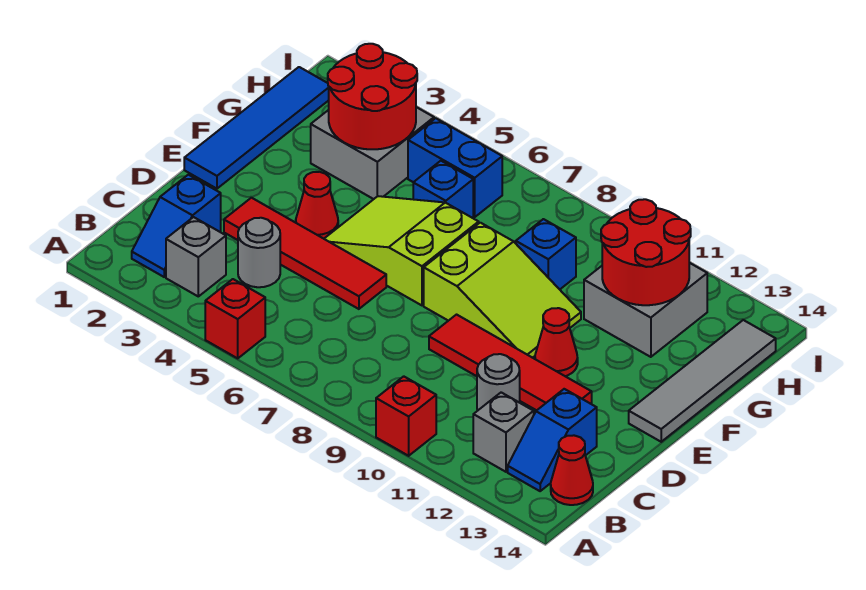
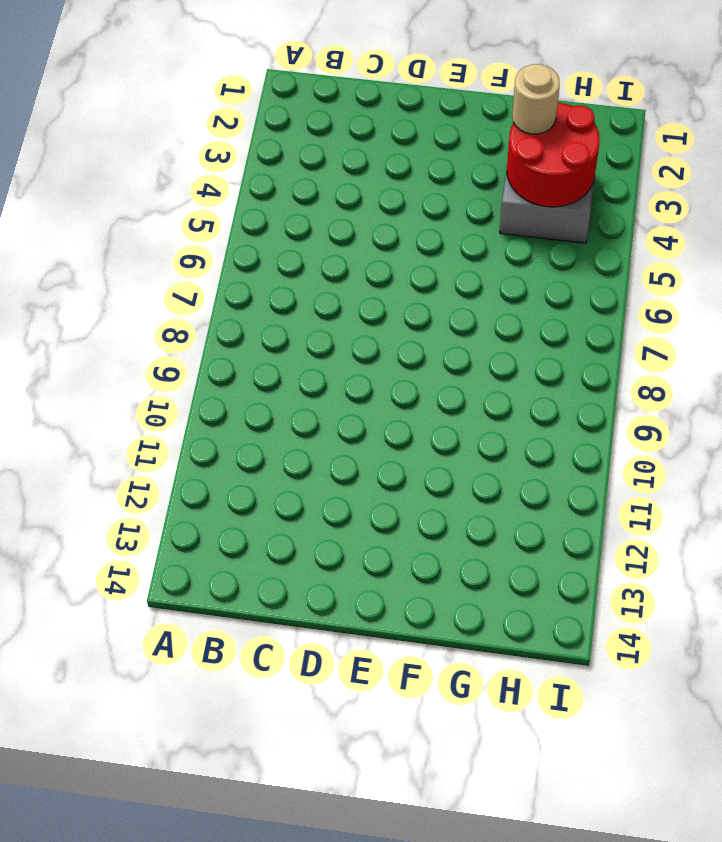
tan round brick G3 level 3 -> none
none -> red brick A5 level 1
none -> red brick A10 level 1
none -> blue slope B2:C2 level 1 top C

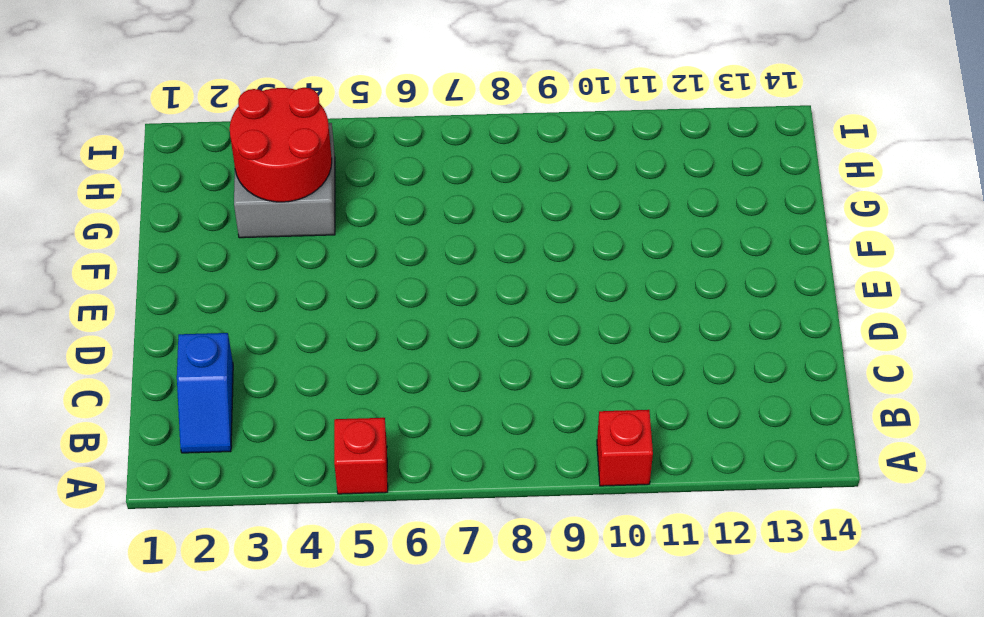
none -> grey brick B3 level 1
none -> grey brick B12 level 1
none -> blue slope B13:C13 level 1 top C

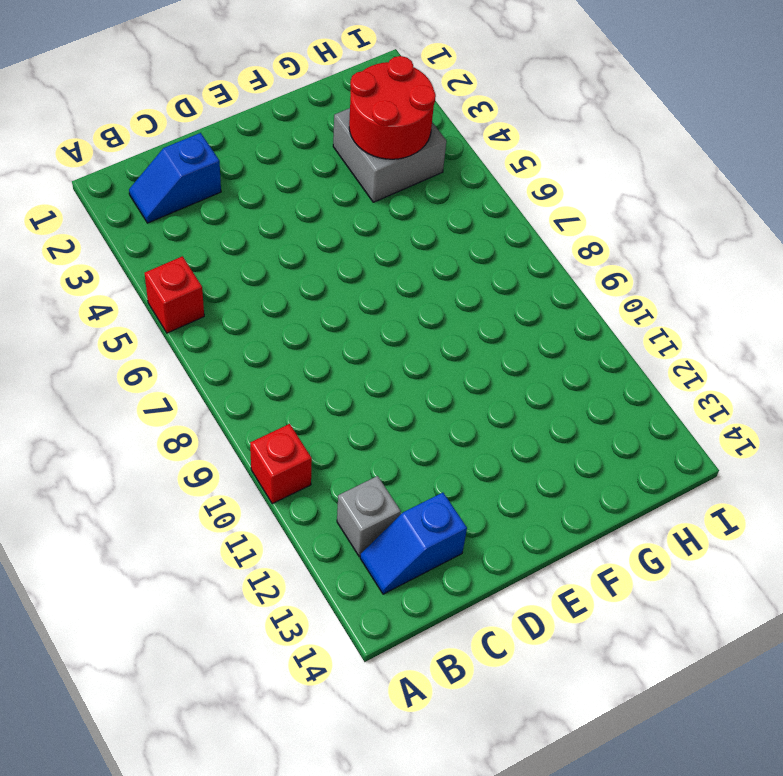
none -> grey brick B3 level 1
none -> red cone B14 level 1
none -> grey round brick C4 level 1

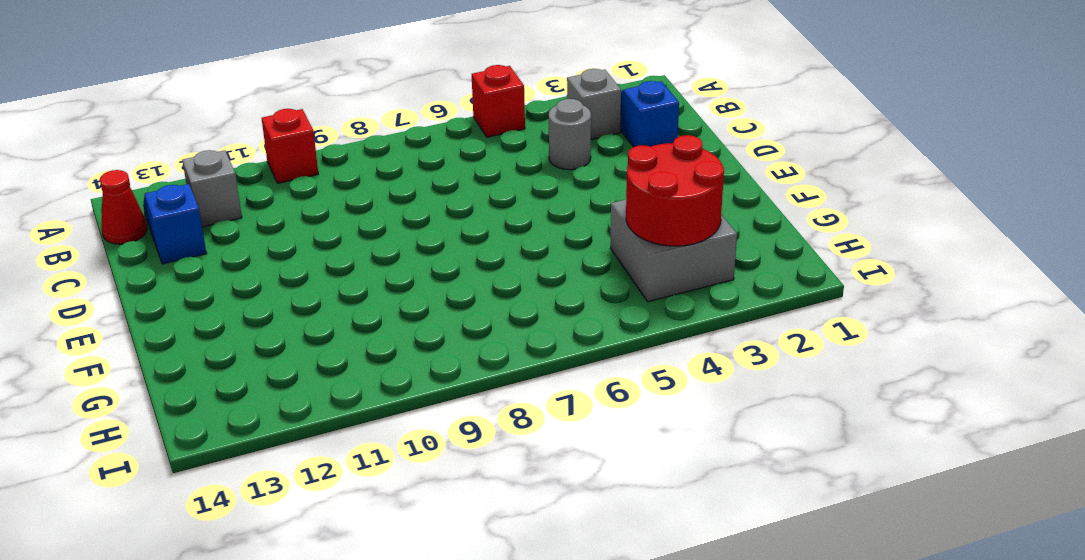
none -> grey round brick C11 level 1
none -> red tile D3:D6 level 1
none -> red tile D9:D12 level 1

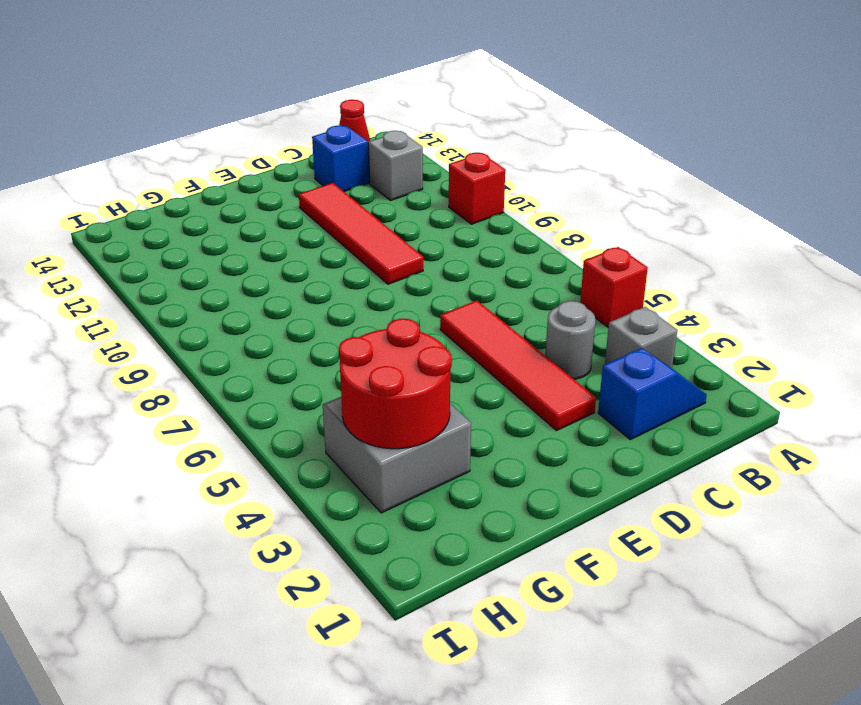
none -> grey round brick C11 level 1
none -> blue tile E1:H1 level 1
none -> red cone E4 level 1

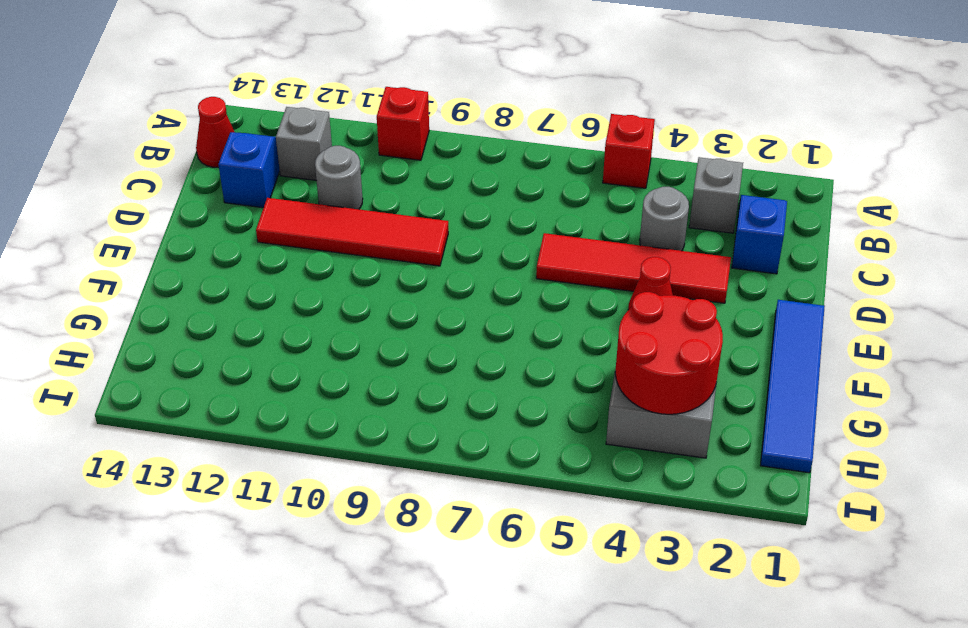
none -> lime slope E5:F7 level 1 top 7
none -> lime slope E8:F10 level 1 top 8
none -> red cone E11 level 1

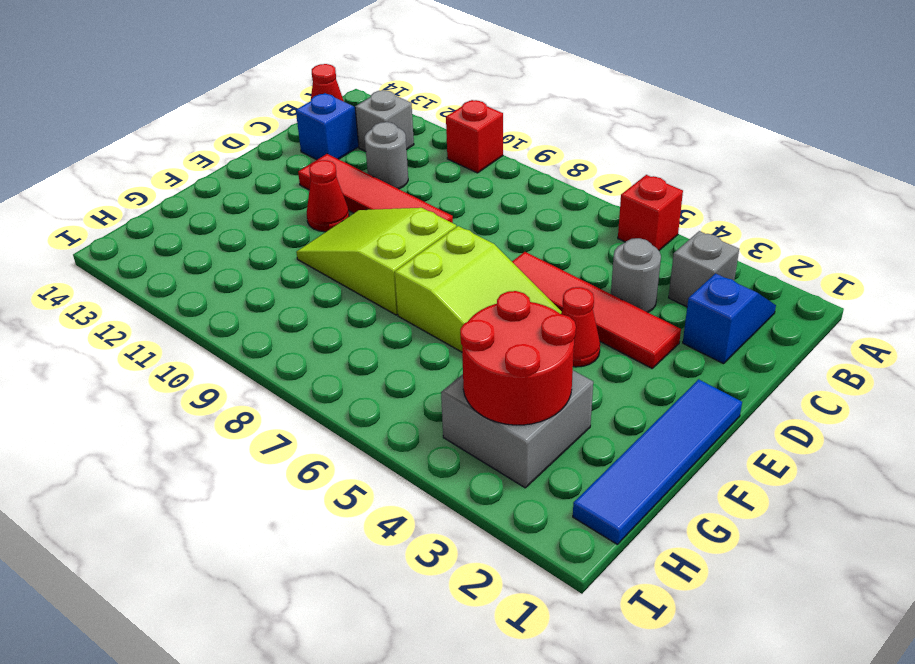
none -> grey tile E14:H14 level 1
none -> blue brick G6 level 1
none -> blue brick G9 level 1

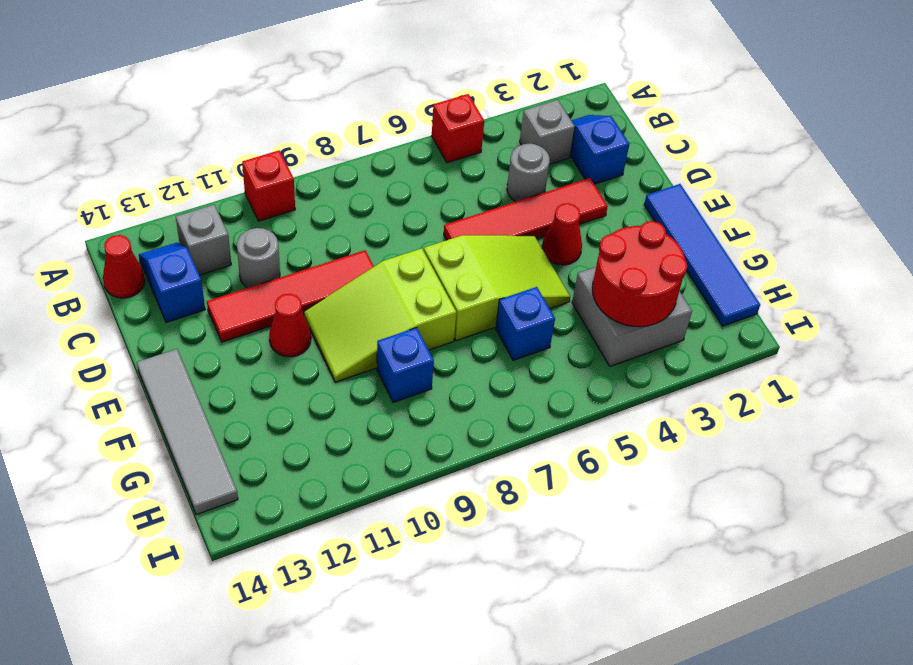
none -> grey brick G11:H12 level 1
none -> blue brick H5:H6 level 1
none -> red round brick G11:H12 level 2

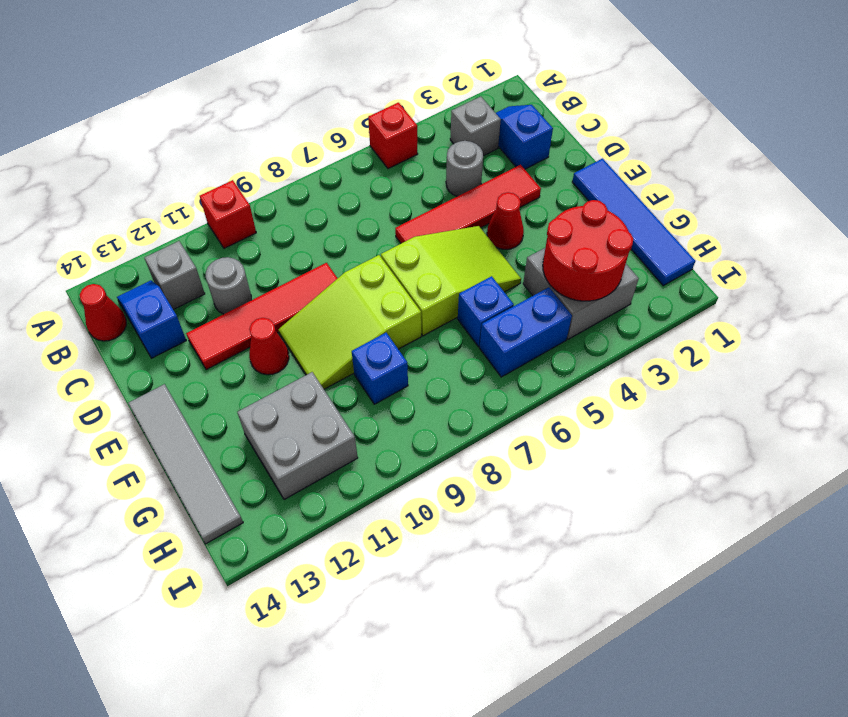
none -> red round brick G11:H12 level 2

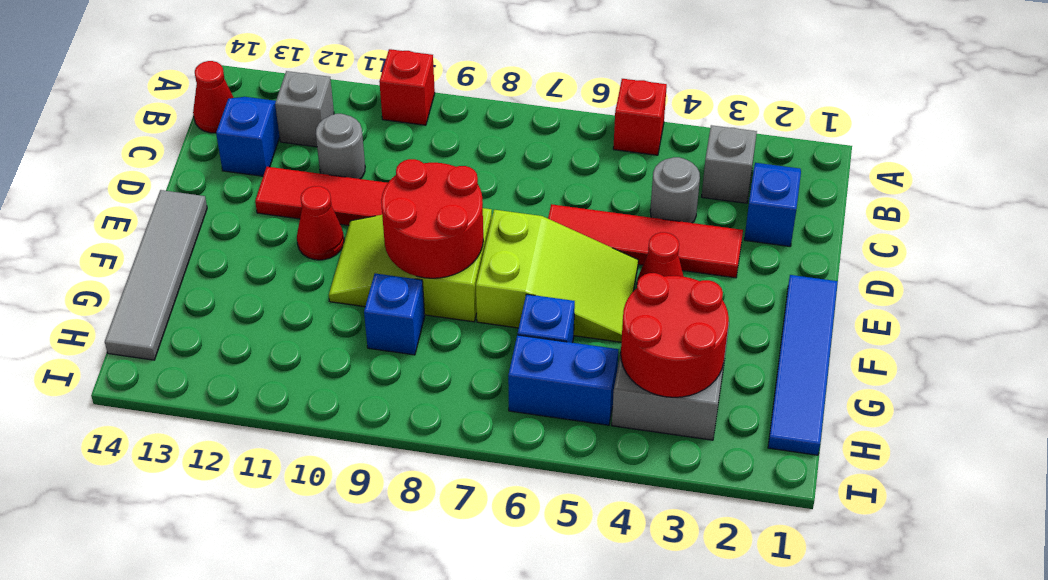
red round brick E8:F9 level 2 -> red round brick G11:H12 level 2
none -> grey brick G11:H12 level 1

